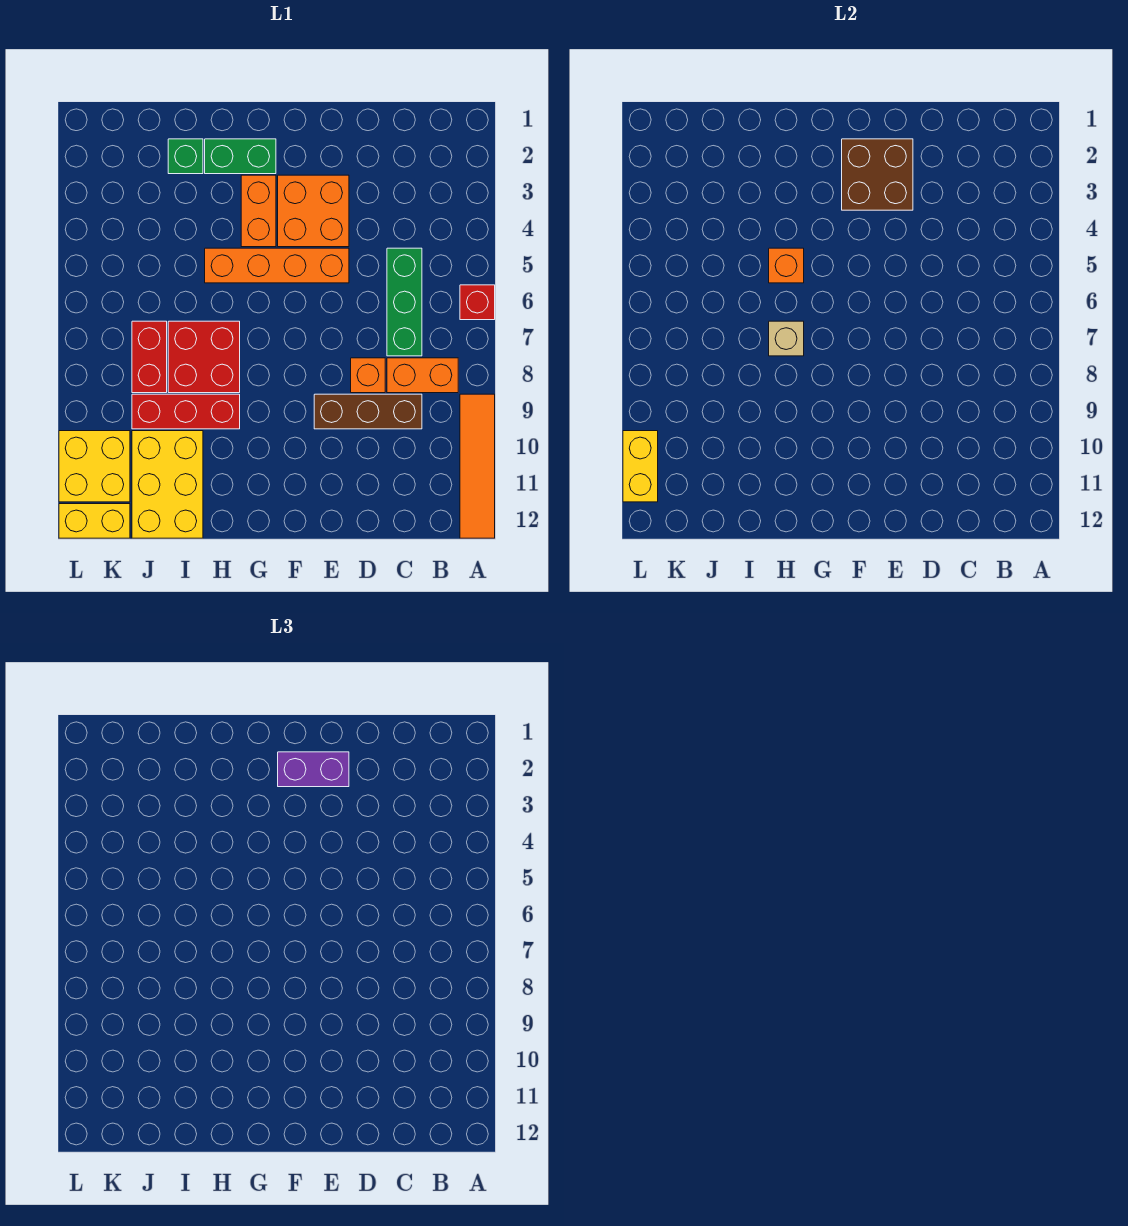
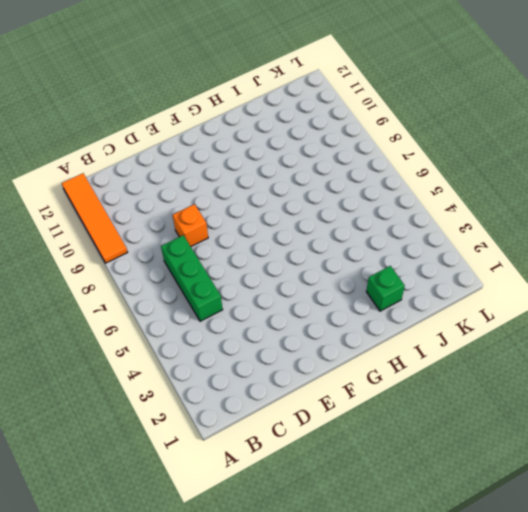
none -> red brick A6 level 1
none -> orange brick B8:C8 level 1
none -> brown brick C9:E9 level 1

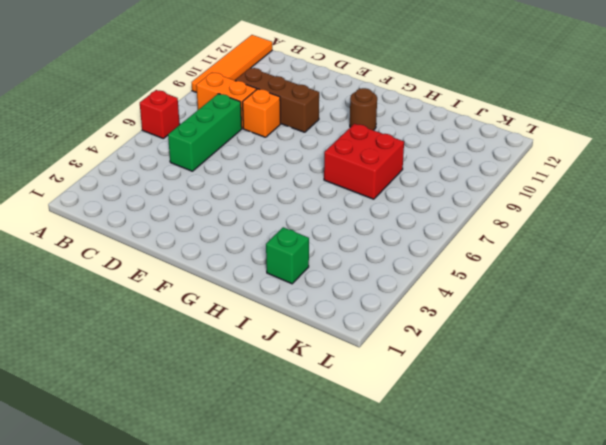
brown round brick G10 level 1 -> none
none -> orange brick E3:F4 level 1
none -> orange brick E5:H5 level 1
none -> green brick G2:H2 level 1

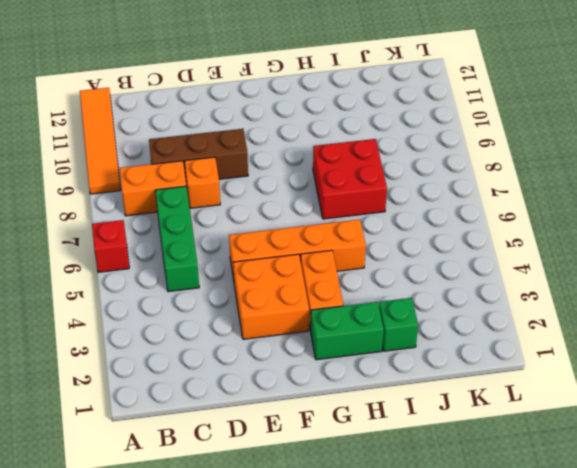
none -> red brick H9:J9 level 1
none -> yellow brick I10:J12 level 1
none -> red brick J7:J8 level 1

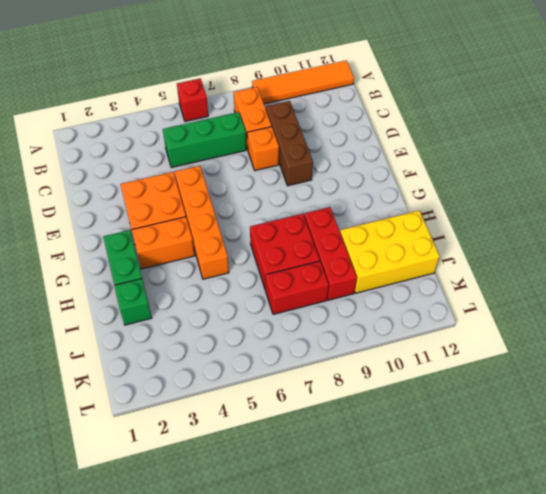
none -> yellow brick K10:L11 level 1
none -> yellow brick K12:L12 level 1
none -> brown brick E2:F3 level 2

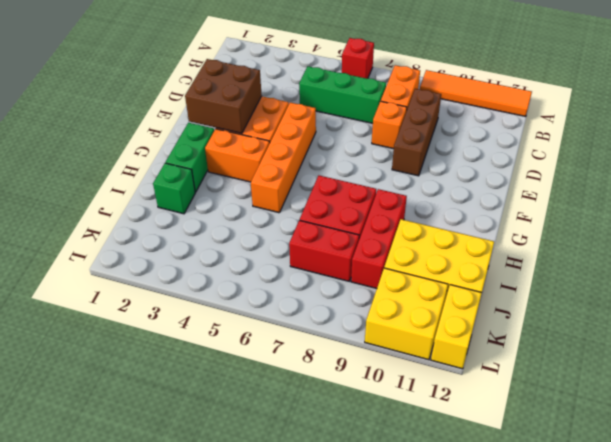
none -> orange brick H5 level 2
none -> tan brick H7 level 2
none -> yellow brick L10:L11 level 2

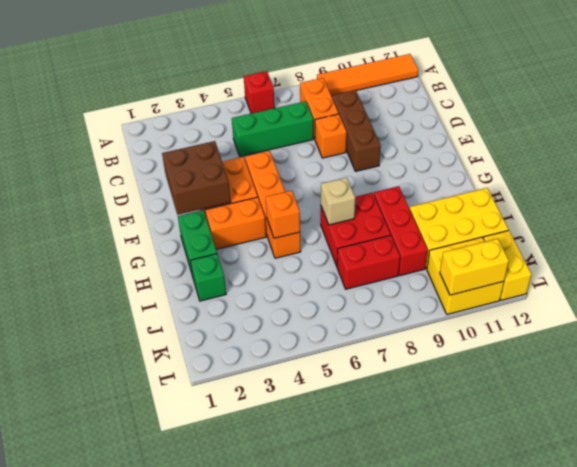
none -> purple brick E2:F2 level 3

